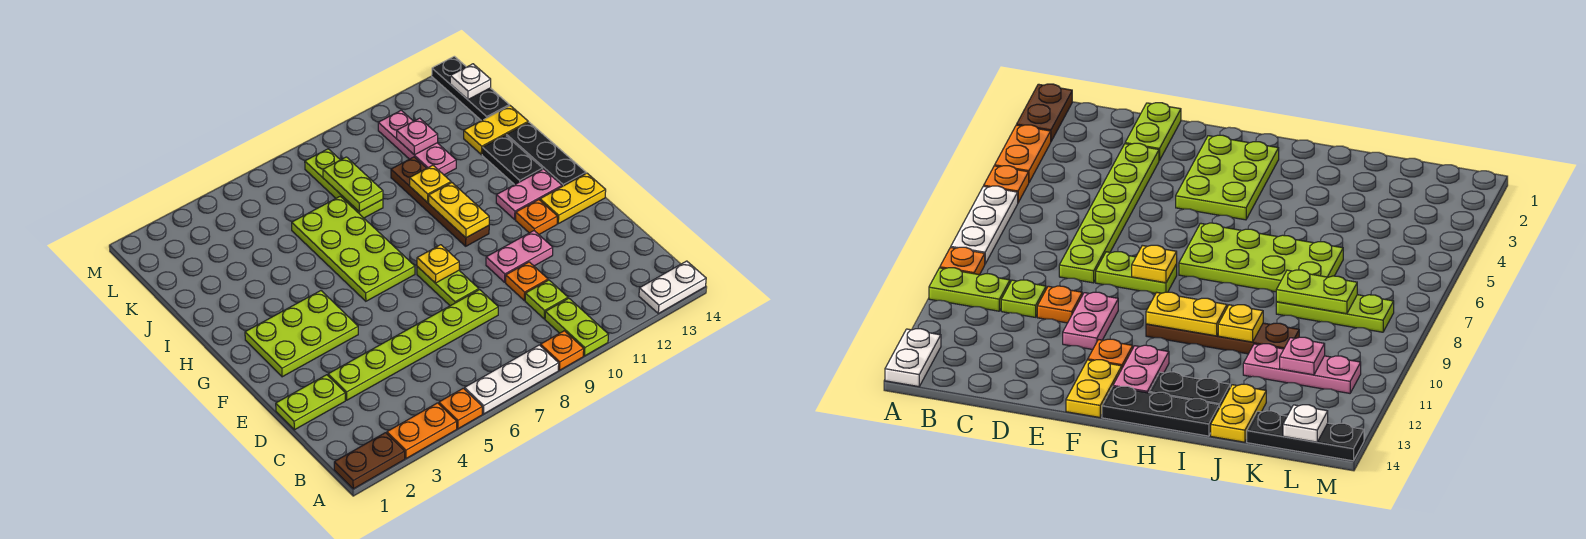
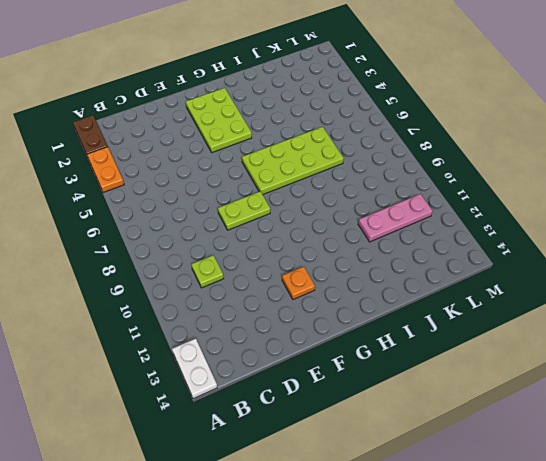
none -> orange plate A5 level 1
none -> white plate A6:A8 level 1
none -> orange plate A9 level 1
none -> lime plate A10:B10 level 1

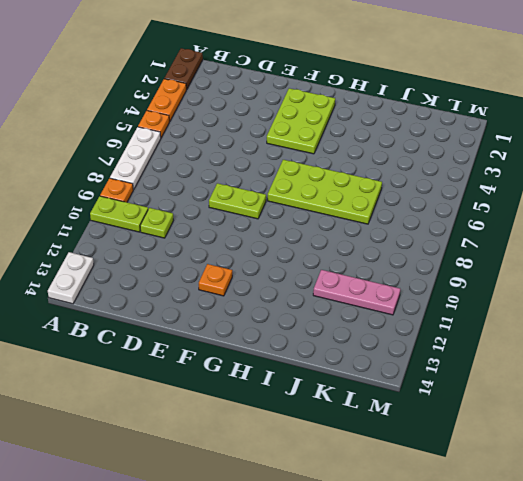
none -> lime plate D1:D2 level 1
none -> lime plate D3:D8 level 1
none -> orange plate D10 level 1
none -> pink plate E10:E11 level 1

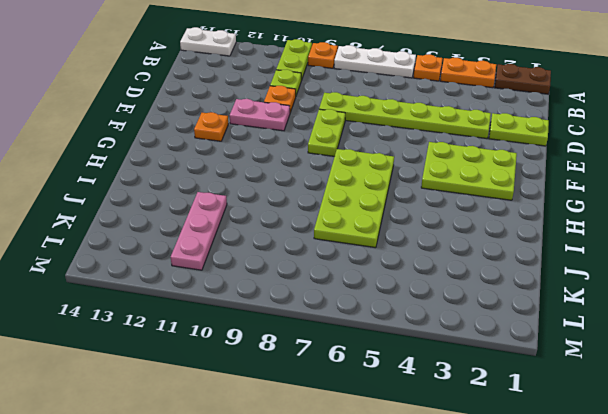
none -> yellow plate F13:F14 level 1
none -> brown plate G10:J10 level 1
none -> pink plate G12:G13 level 1
none -> black plate G14:I14 level 1

